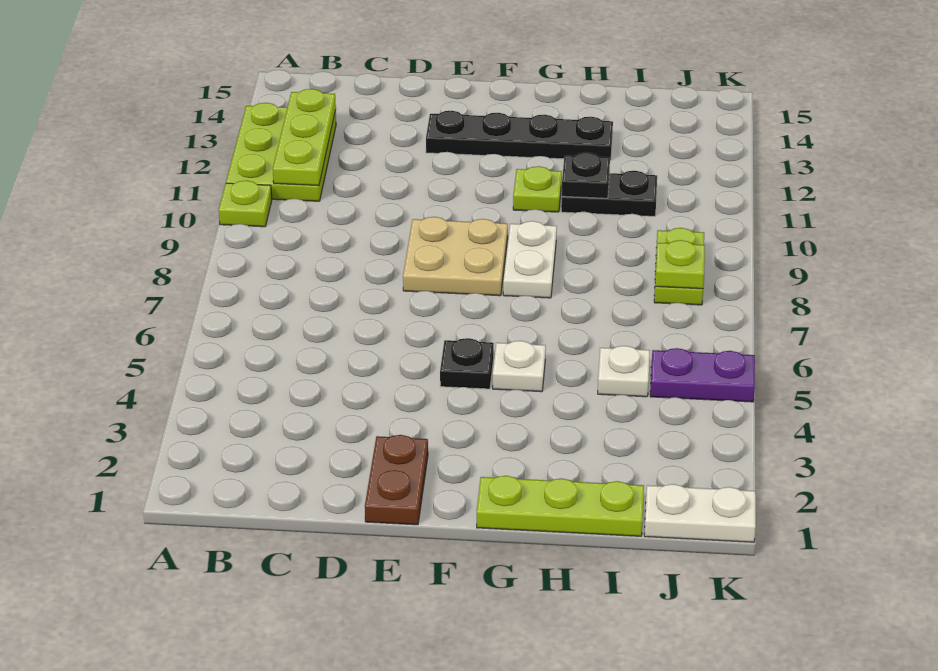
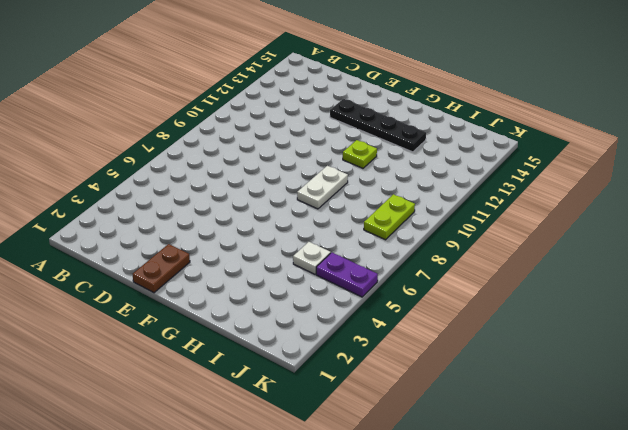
none -> lime plate A10 level 1
none -> lime plate A11:B13 level 1
none -> tan plate E8:F9 level 1

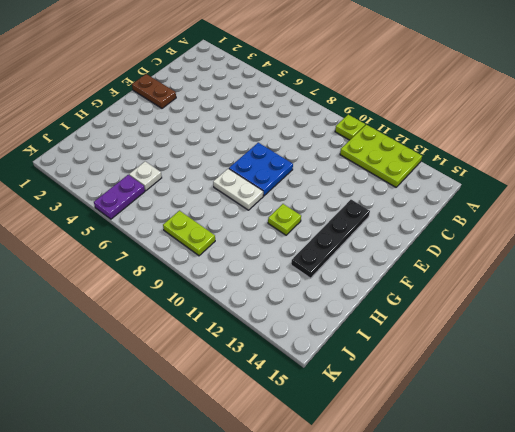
blue plate E8:F9 level 1 -> tan plate E8:F9 level 1
none -> black plate F5 level 1
none -> lime plate G1:I1 level 1
none -> white plate G5 level 1

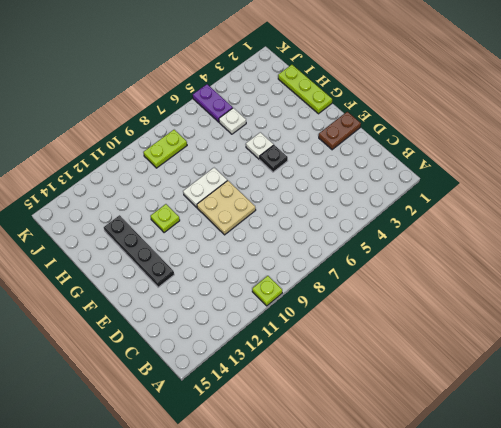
none -> lime plate A11:B13 level 1
none -> black plate H11:I11 level 1
none -> white plate J1:K1 level 1

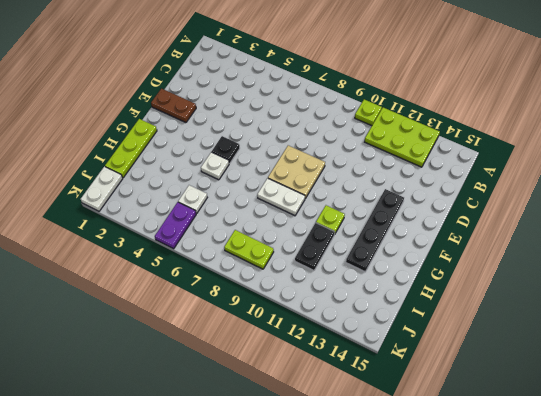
none -> lime plate B11:B13 level 2
none -> black plate H11 level 2
none -> lime plate J8 level 2

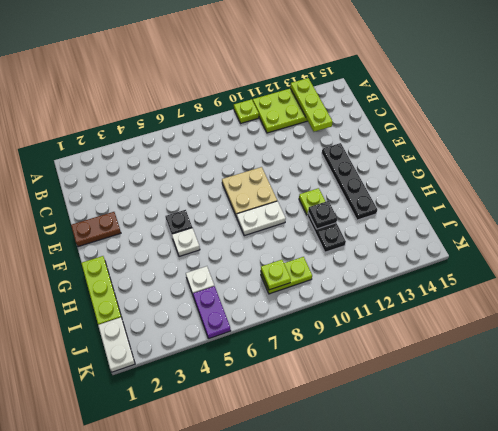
lime plate A13:C13 level 2 -> lime plate B11:B13 level 2

